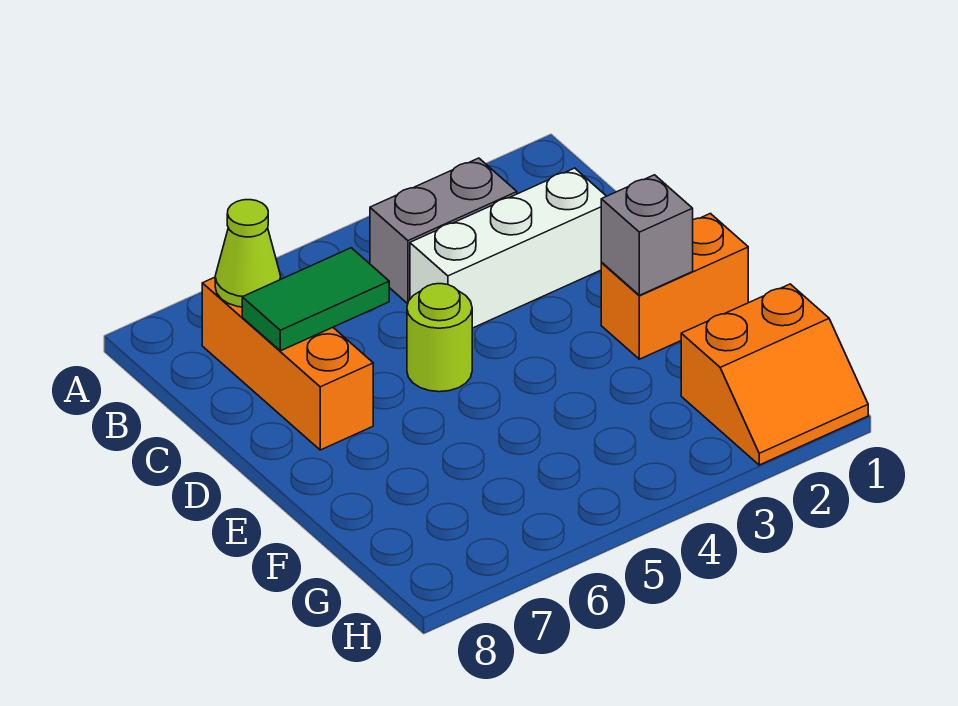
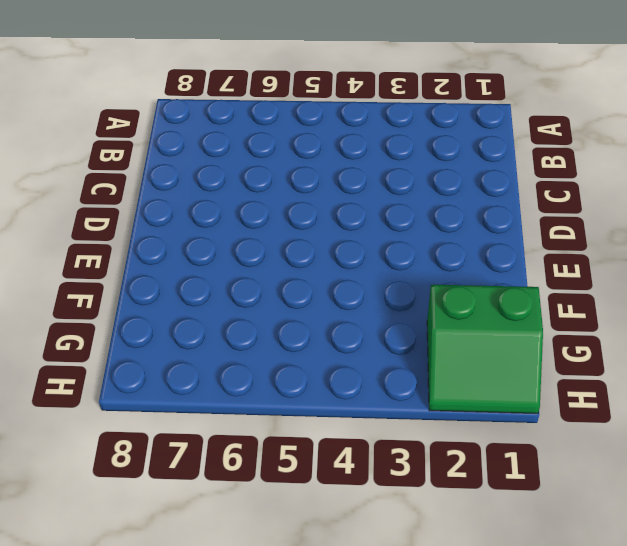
green slope G1:H2 level 1 top G -> orange slope G1:H2 level 1 top G
none -> grey brick B3:B4 level 1
none -> orange brick B7:D7 level 1

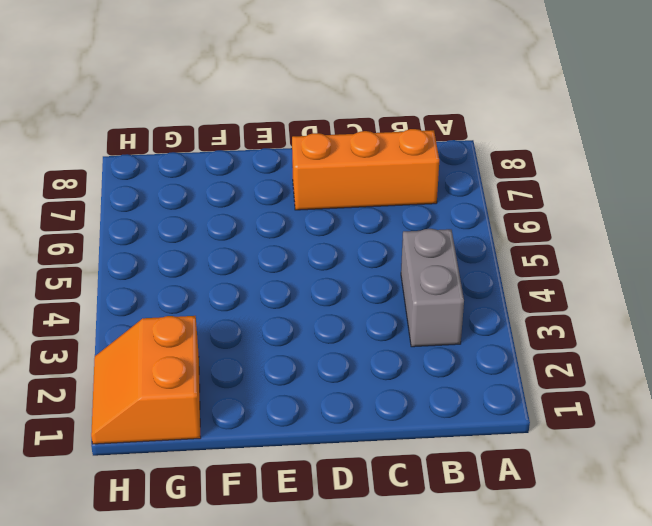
none -> white brick C2:C4 level 1
none -> lime round brick D5 level 1

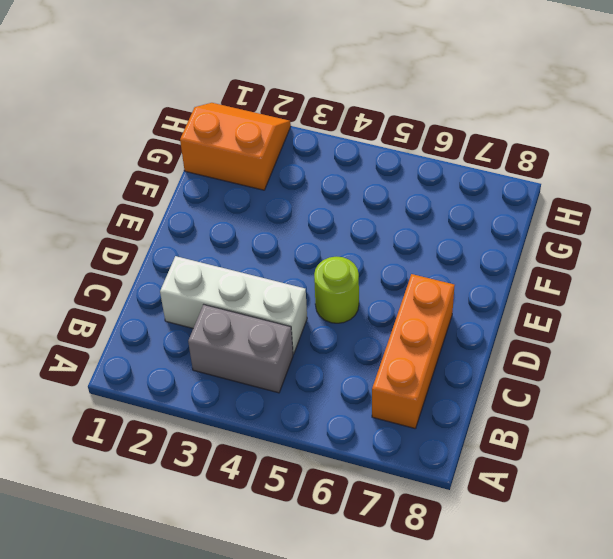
none -> orange brick E1:E2 level 1
none -> lime cone B7 level 2

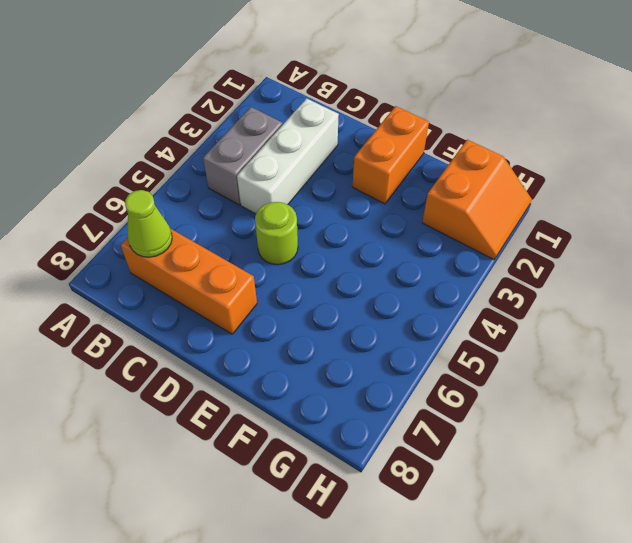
none -> green tile C6:C7 level 2
none -> grey brick E2 level 2

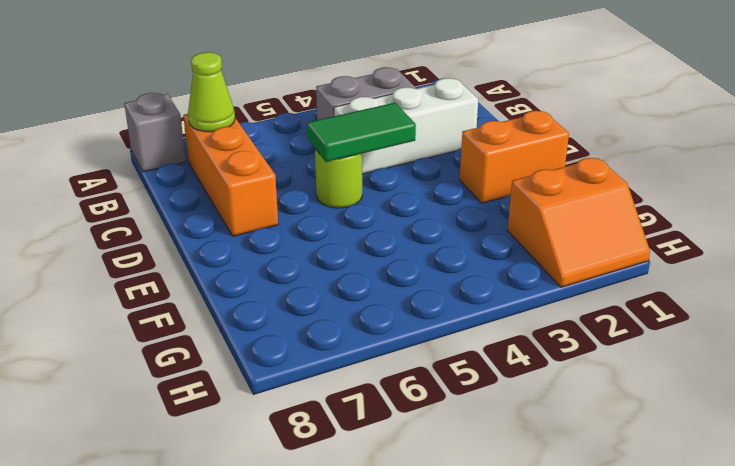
grey brick A8 level 1 -> grey brick E2 level 2
green tile D4:D5 level 2 -> green tile C6:C7 level 2

